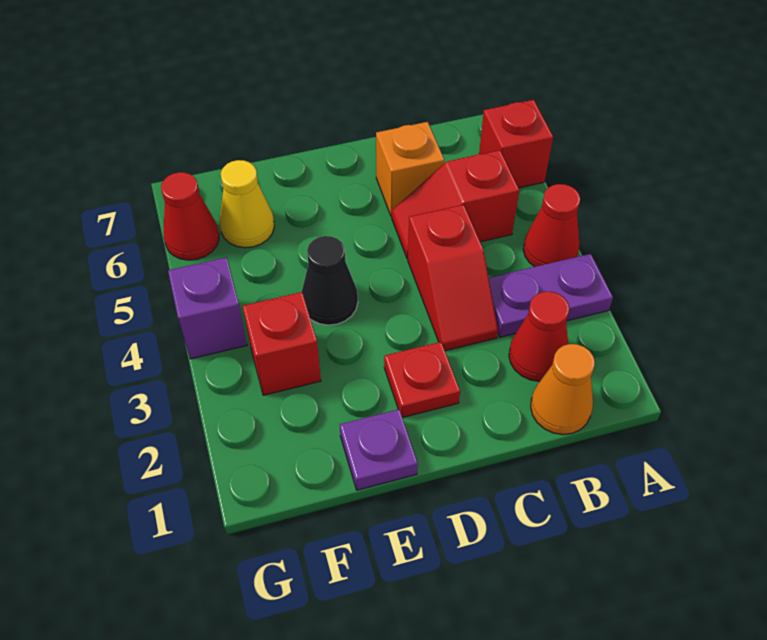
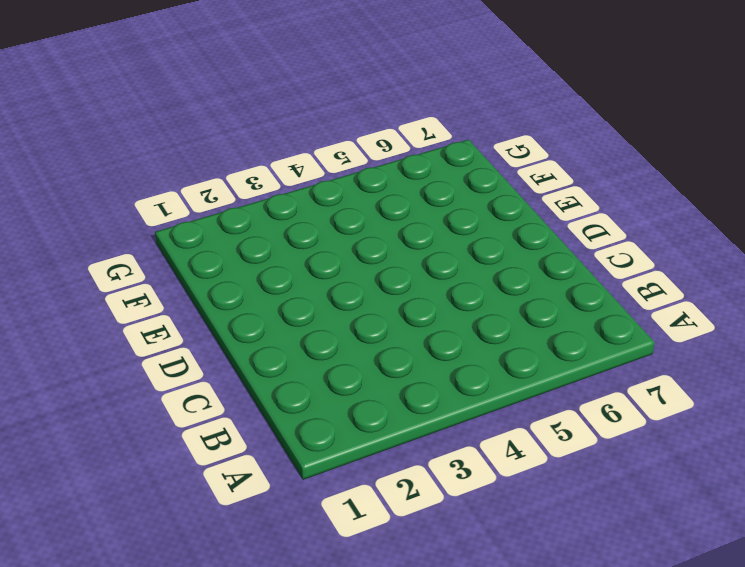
none -> purple plate A3:B3 level 1
none -> red cone A4 level 1
none -> red brick A6 level 1

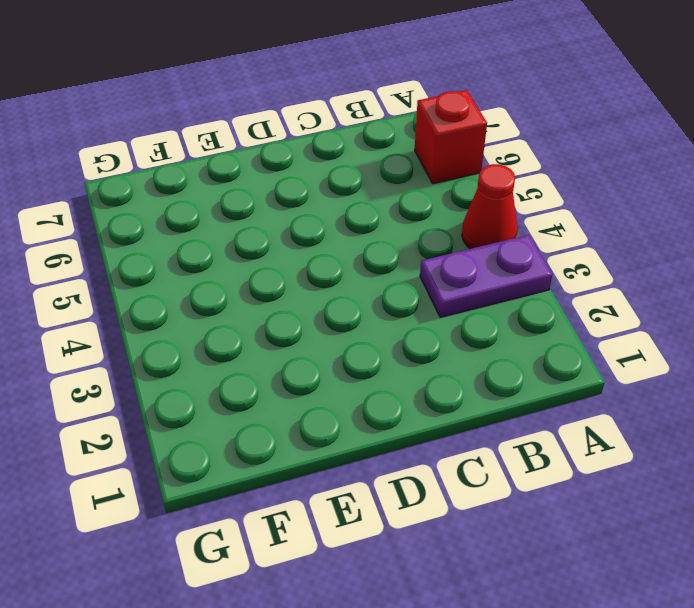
none -> orange cone B1 level 1
none -> red cone B2 level 1
none -> red slope B5:C5 level 1 top B

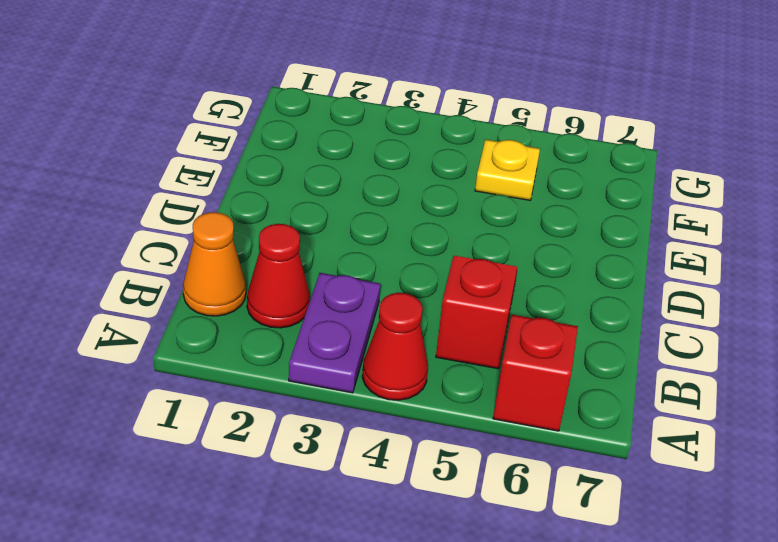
yellow plate F5 level 1 -> none
none -> red slope C3:C4 level 1 top 4
none -> orange brick C6 level 1
none -> red plate D2 level 1

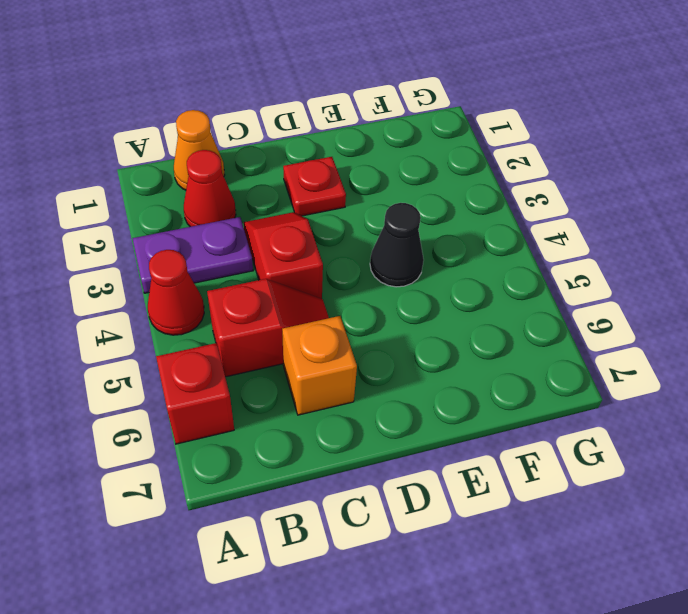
none -> purple plate E1 level 1
none -> red brick F3 level 1
none -> yellow cone F6 level 1

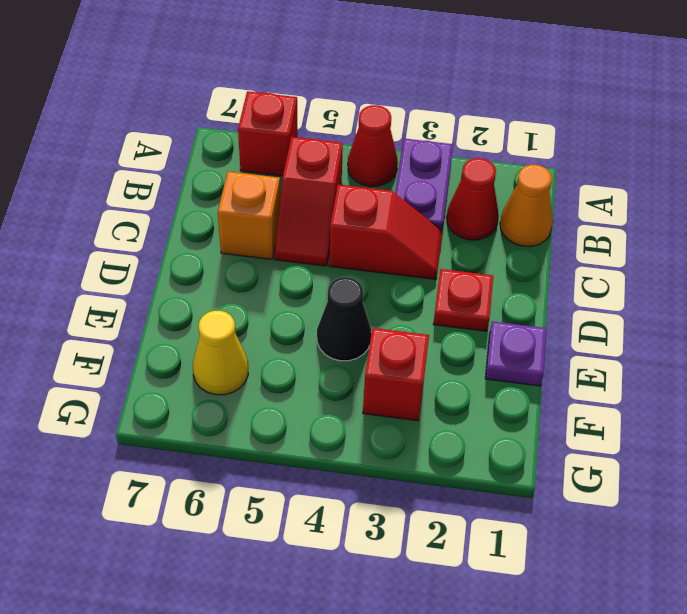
none -> purple brick G4 level 1
none -> red cone G6 level 1

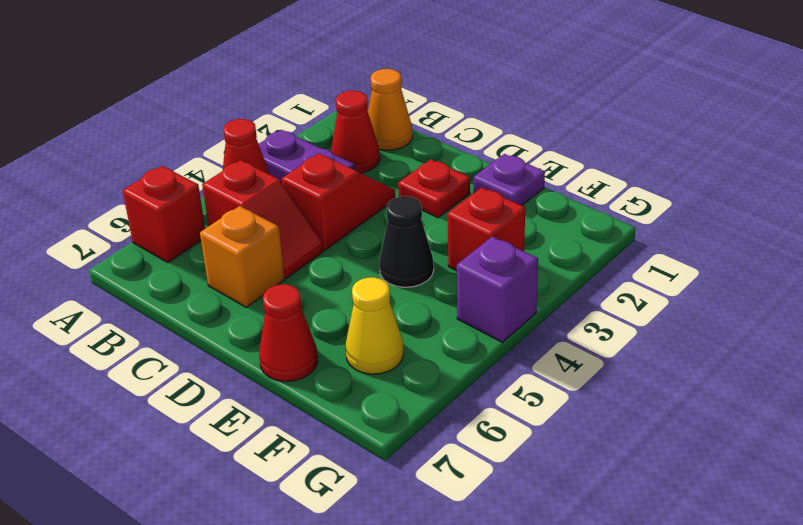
red cone E7 level 1 -> red cone G6 level 1

